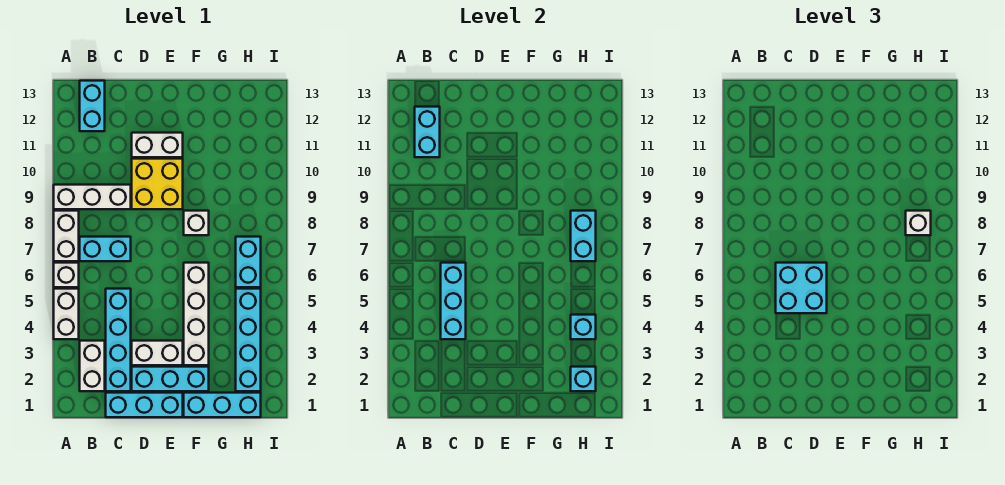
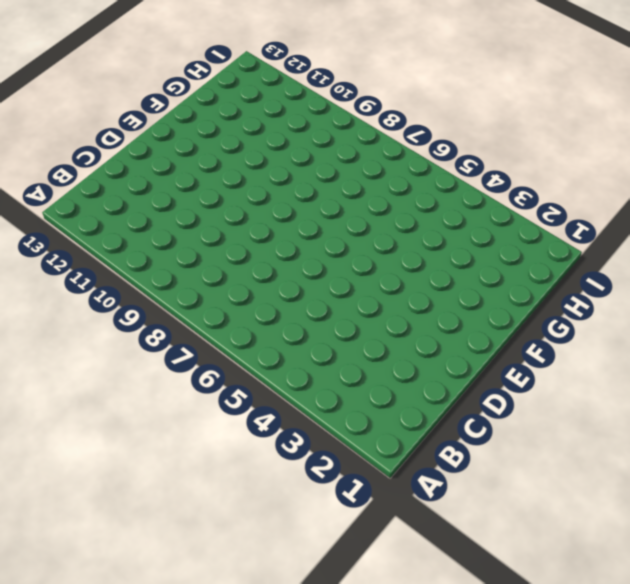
none -> white brick A4:A5 level 1
none -> white brick A6 level 1
none -> white brick A7:A8 level 1

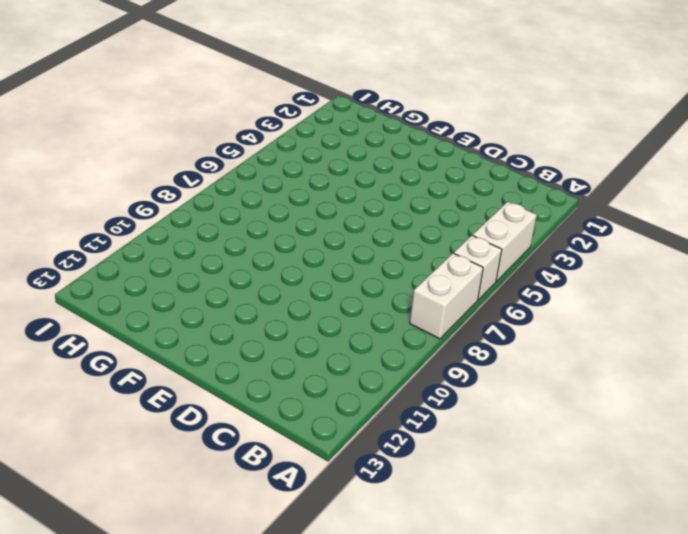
none -> white brick A9:C9 level 1
none -> white brick B2:B3 level 1
none -> cyan brick B7:C7 level 1

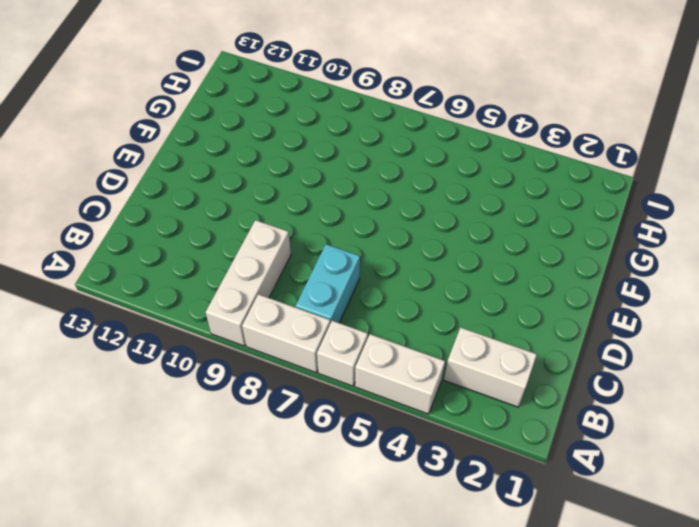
none -> cyan brick B12:B13 level 1
none -> cyan brick C1:E1 level 1
none -> cyan brick C2:C5 level 1

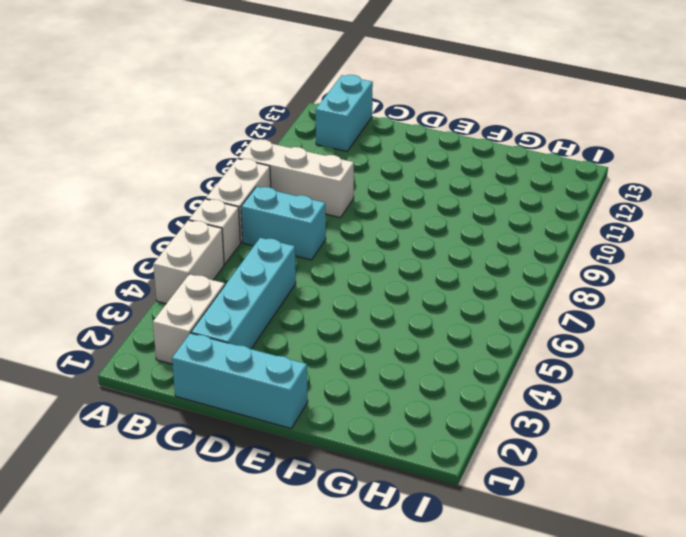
none -> cyan brick D2:F2 level 1
none -> white brick D3:E3 level 1
none -> yellow brick D9:E10 level 1

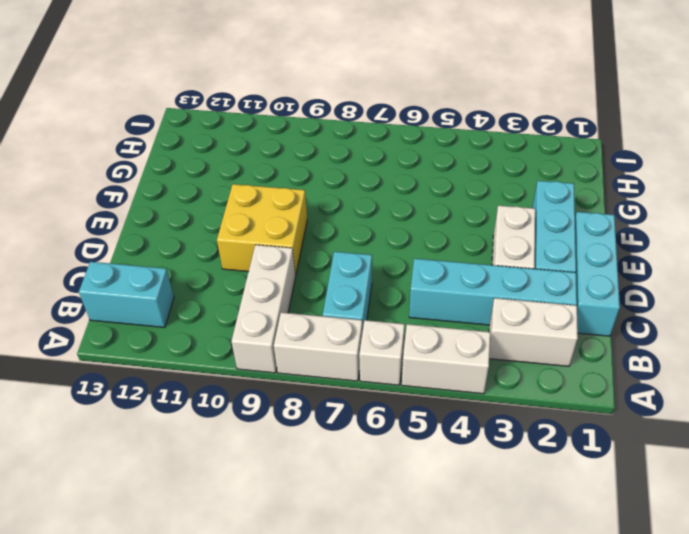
none -> white brick D11:E11 level 1
none -> cyan brick F1:H1 level 1
none -> white brick F3:F6 level 1

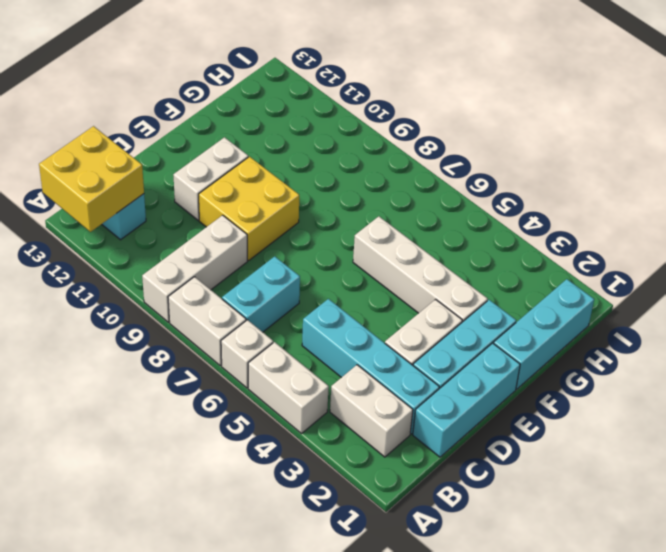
yellow brick A12:B13 level 2 -> cyan brick B11:B12 level 2
none -> white brick F8 level 1
none -> cyan brick H2:H5 level 1
none -> cyan brick H6:H7 level 1

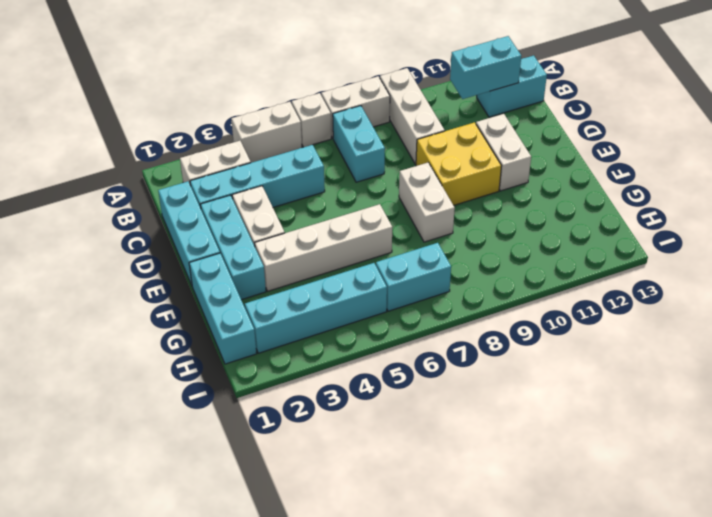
white brick E8:F8 level 1 -> white brick F8 level 1
none -> cyan brick C4:C6 level 2
none -> cyan brick H2 level 2
none -> cyan brick H4 level 2

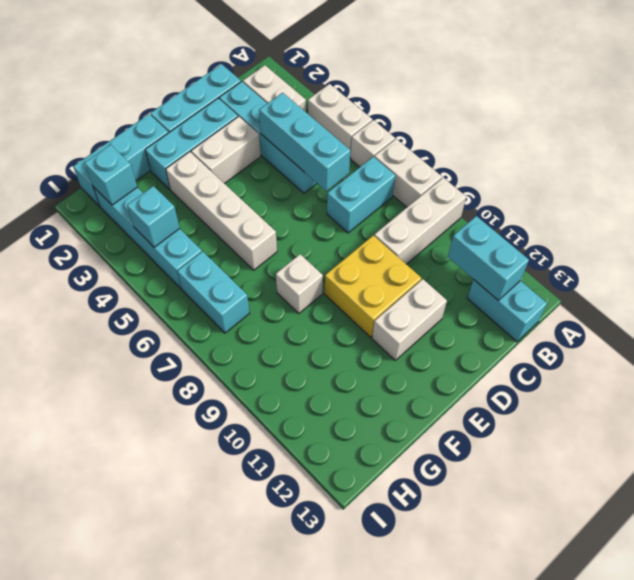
none -> cyan brick H7:H8 level 2
none -> cyan brick C5:D6 level 3
none -> white brick H8 level 3

